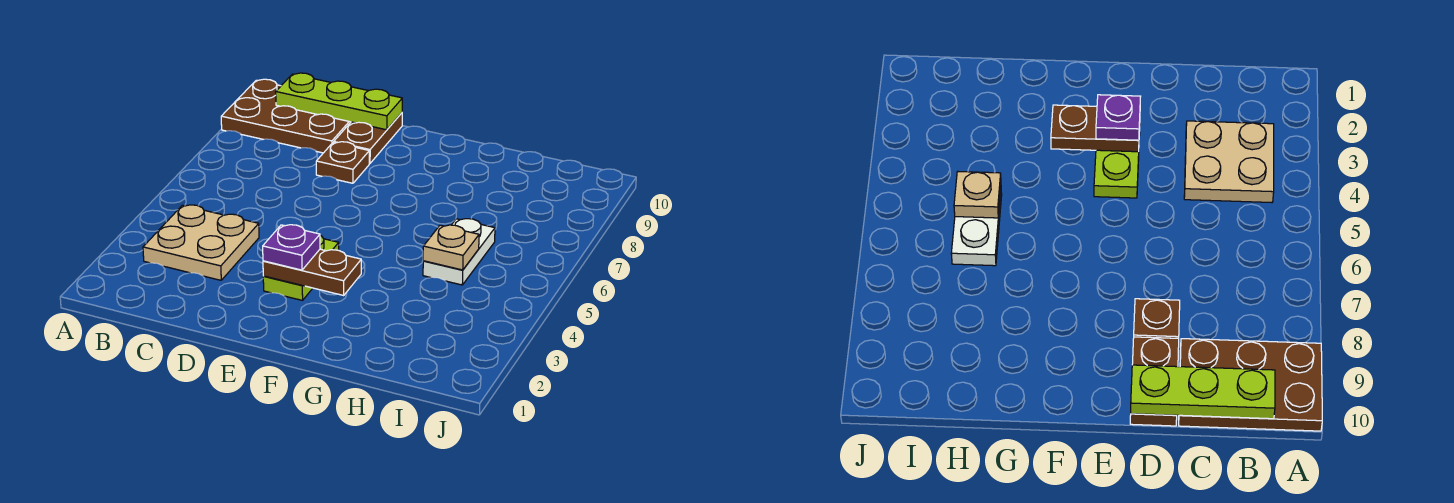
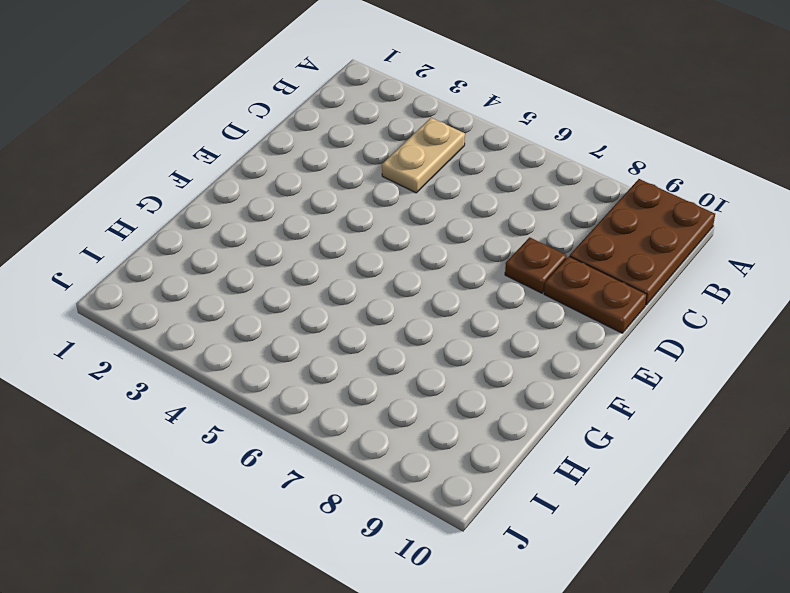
tan plate B4:C4 level 1 -> tan plate B3:C4 level 1
none -> lime plate E3:E4 level 1
none -> white plate H5:H6 level 1

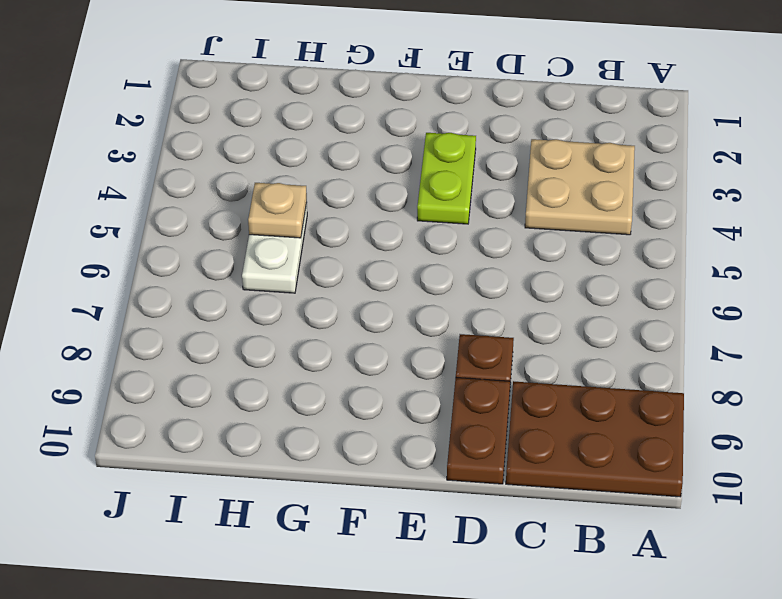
none -> lime plate B10:D10 level 2
none -> brown plate E3:F3 level 2

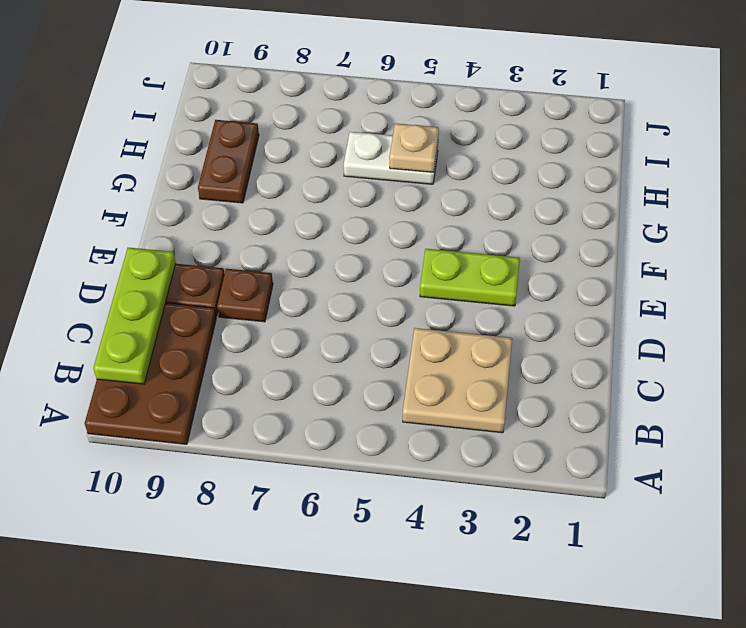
brown plate G9:H9 level 1 -> brown plate E3:F3 level 2
none -> purple plate E3 level 3

